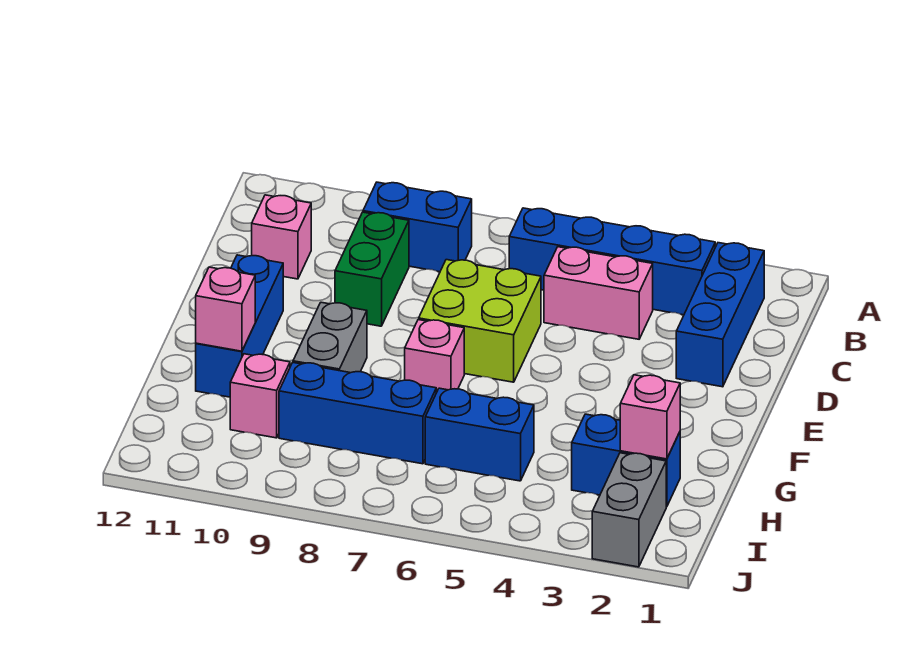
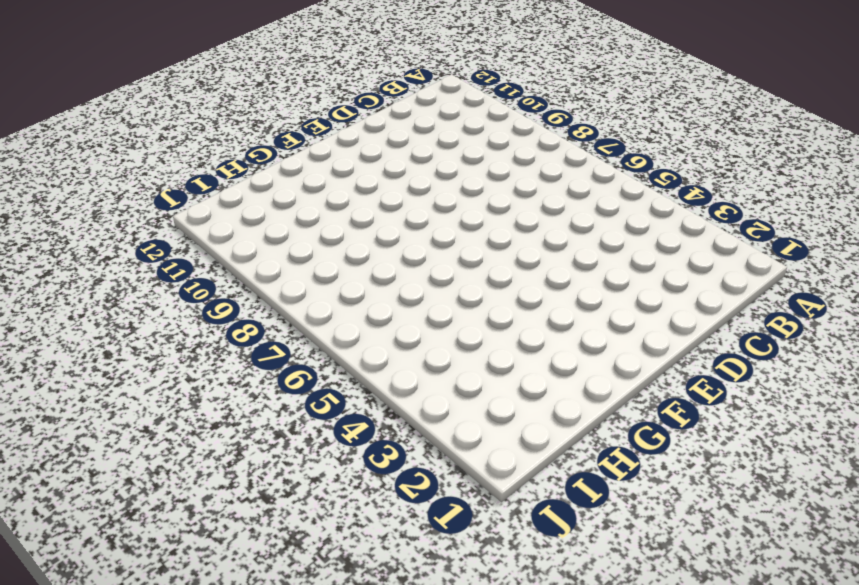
none -> blue brick B2:D2 level 1
none -> blue brick B3:B6 level 1
none -> blue brick B8:B9 level 1

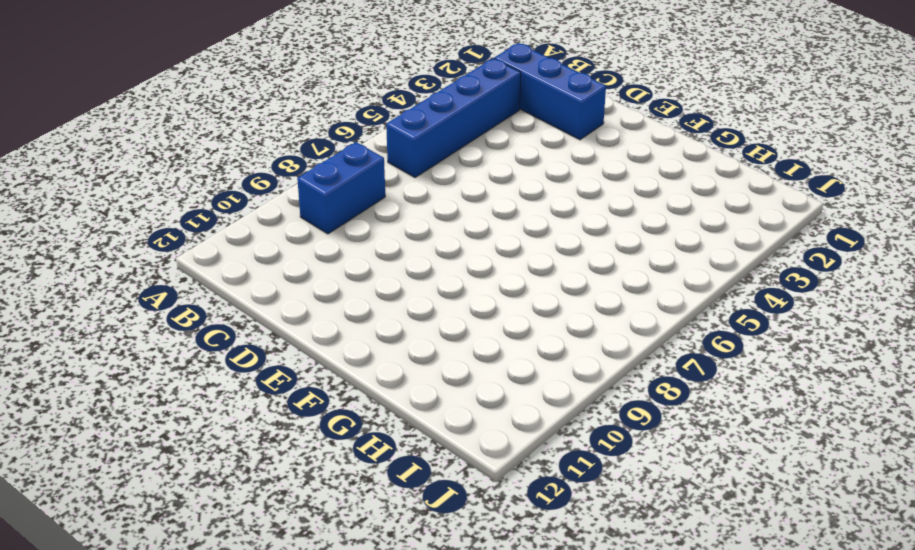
none -> pink brick C4:C5 level 1
none -> green brick C9:D9 level 1
none -> pink brick C11 level 1

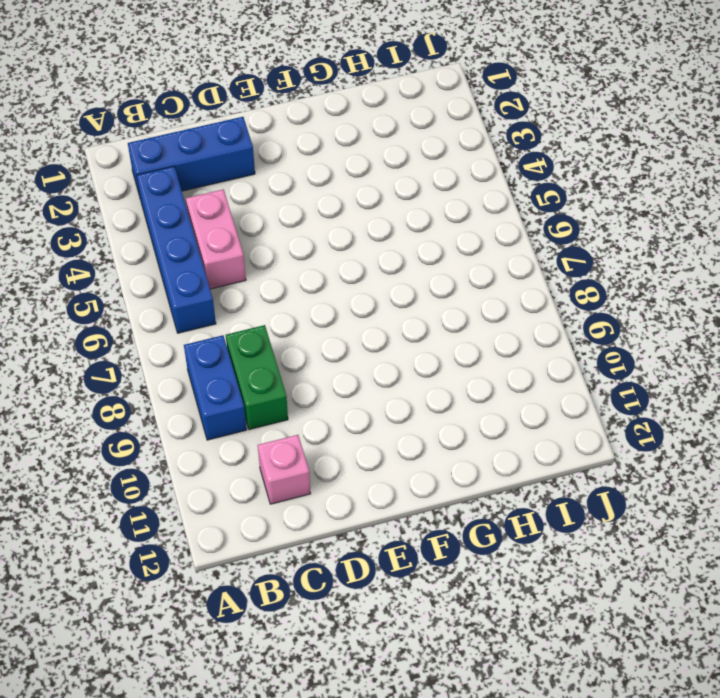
green brick C8:C9 level 1 -> green brick C9:D9 level 1
none -> lime brick D6:E7 level 1
none -> blue brick E11:G11 level 1
none -> pink brick F7 level 1

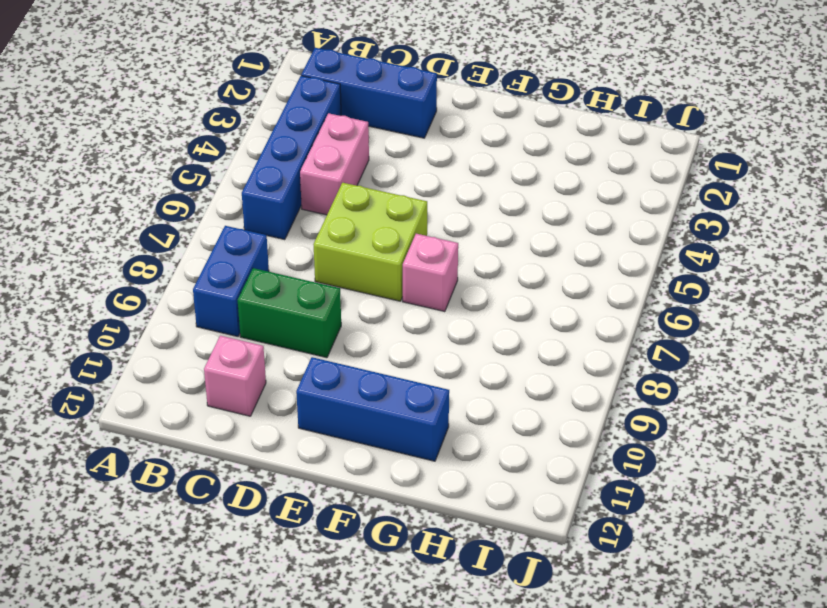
none -> grey brick F9:G9 level 1
none -> blue brick H2:H3 level 1
none -> blue brick H5:H6 level 1

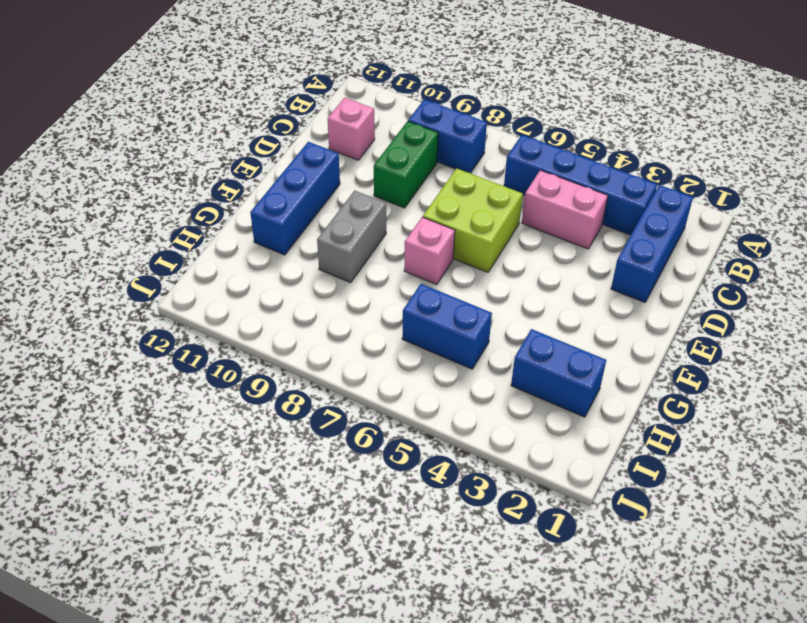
none -> blue brick H7:H9 level 1
none -> pink brick H10 level 1
none -> grey brick I2:J2 level 1

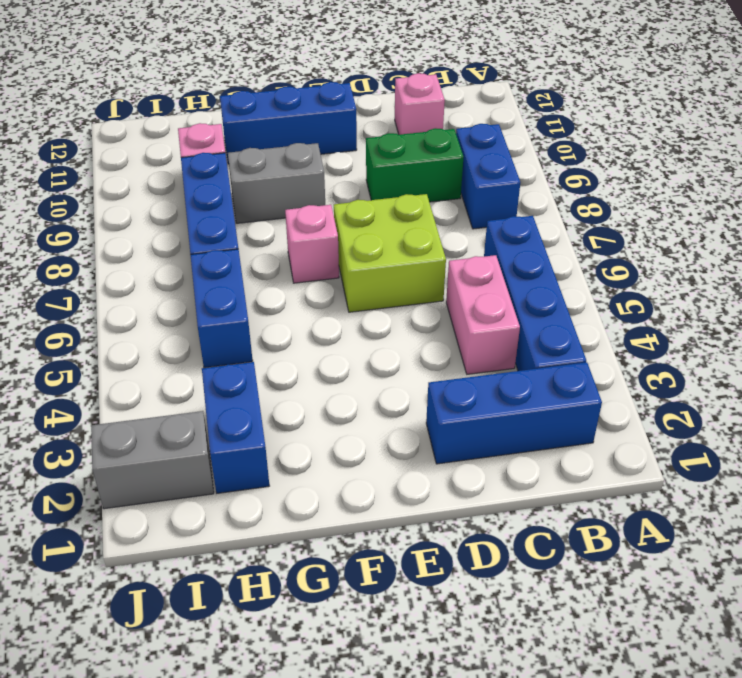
none -> pink brick G11 level 2
none -> pink brick H2 level 2

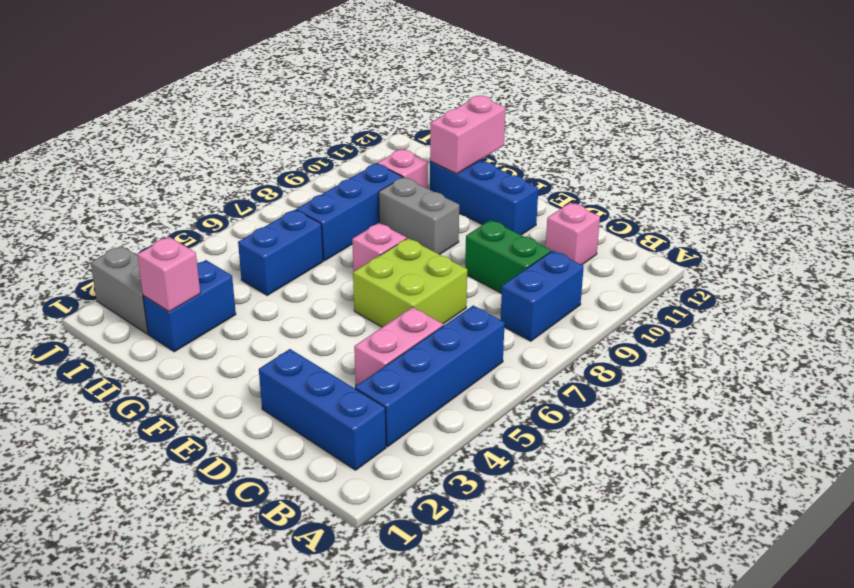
pink brick G11:G12 level 2 -> pink brick G11 level 2

